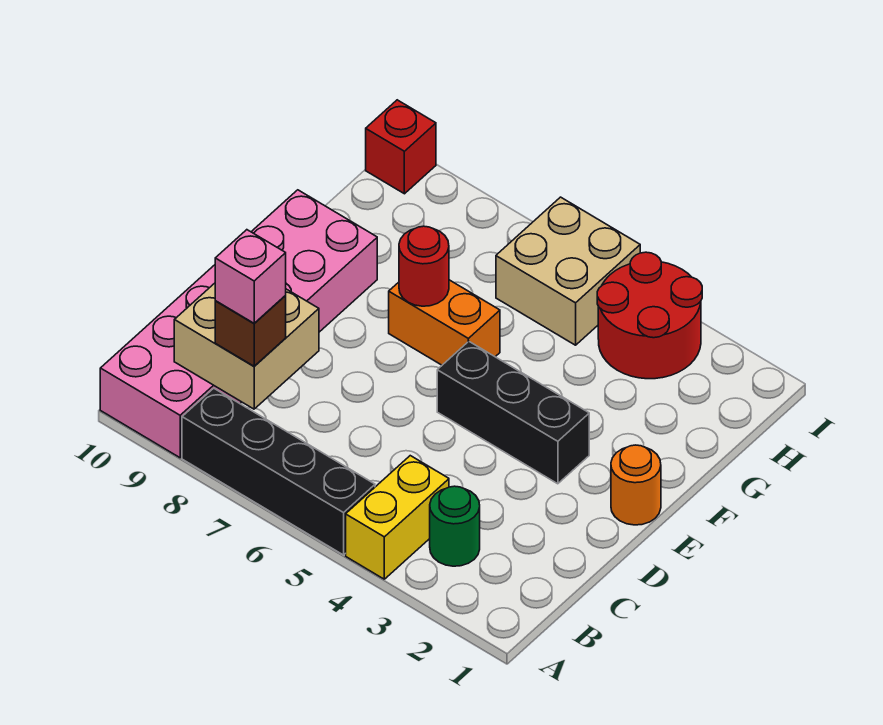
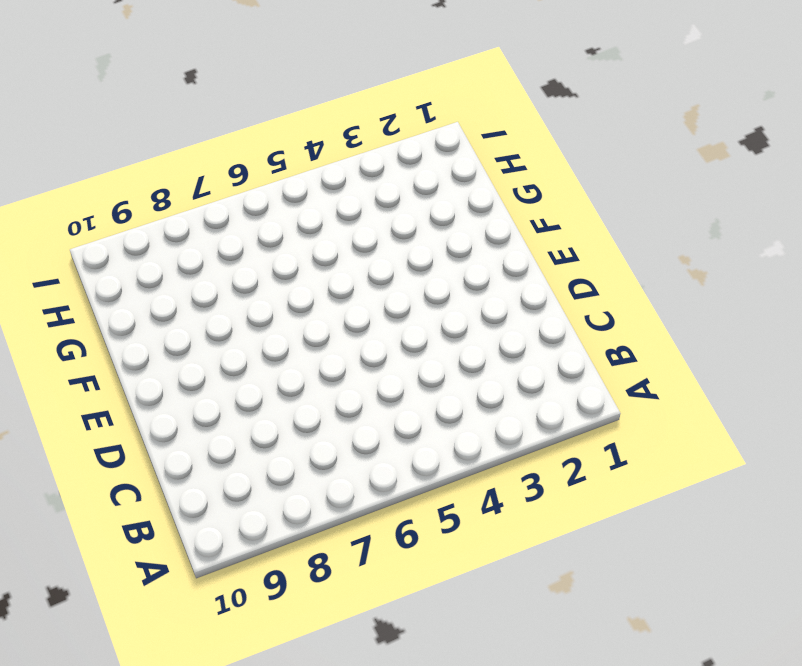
none -> yellow brick A4:B4 level 1
none -> black brick A5:A8 level 1
none -> pink brick A9:F10 level 1

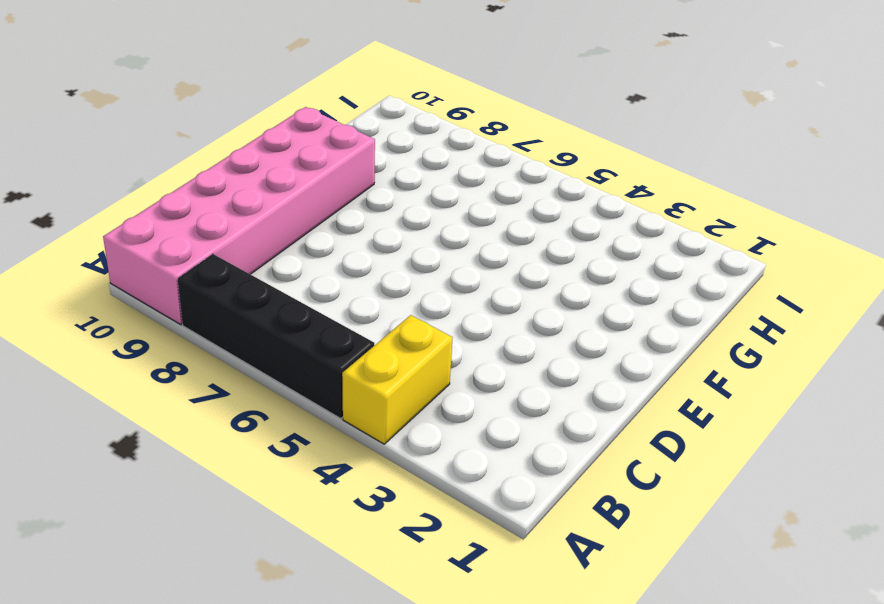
none -> green round brick B3 level 1
none -> orange round brick E1 level 1
none -> black brick E3:E5 level 1

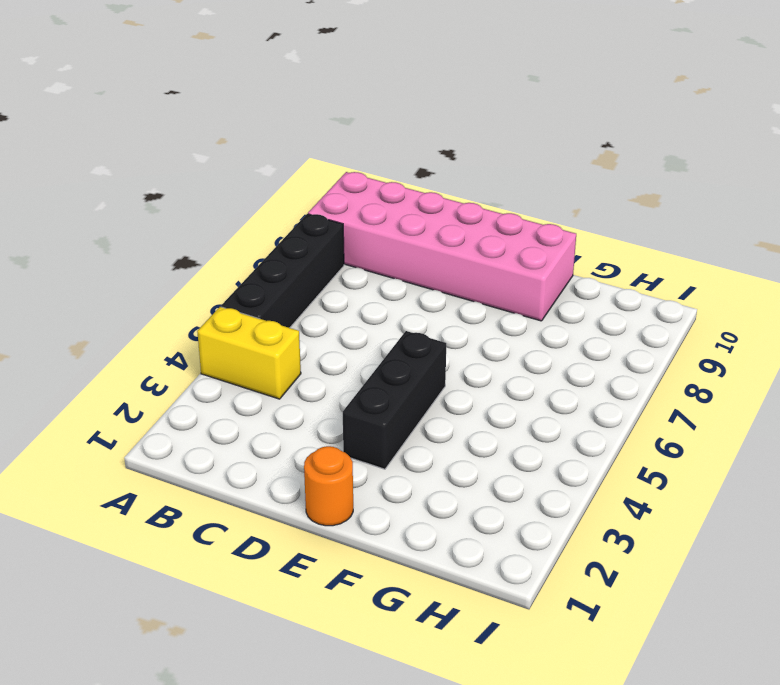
none -> green round brick B3 level 1
none -> orange brick F6:F7 level 1
none -> red round brick H3:I4 level 1

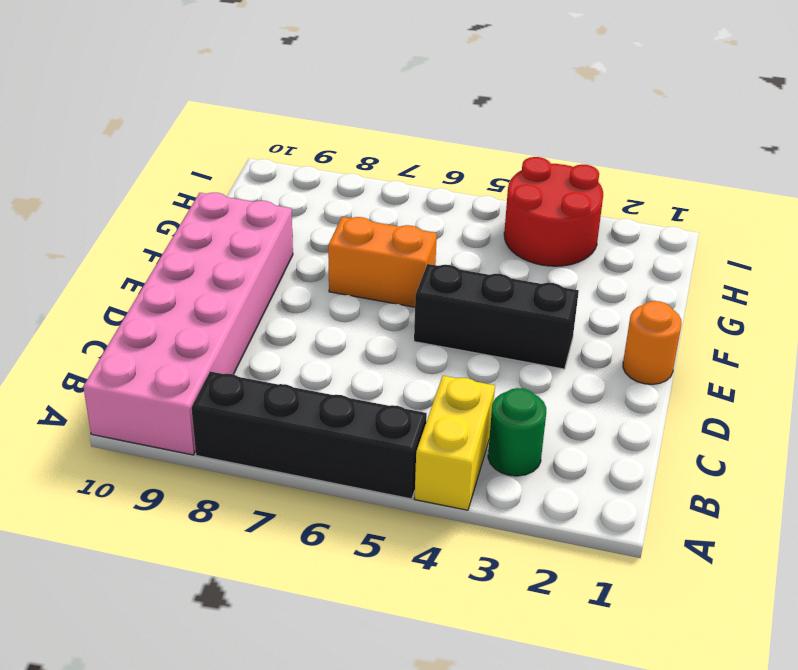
none -> tan brick H5:I6 level 1
none -> red brick I10 level 1
none -> tan brick B8:C9 level 2

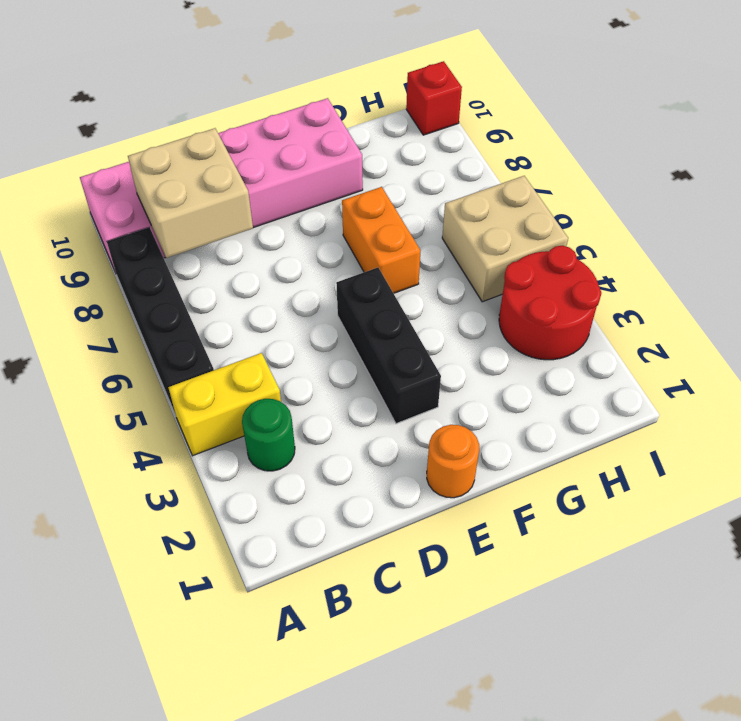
none -> red round brick F7 level 2
none -> brown brick B8 level 3
none -> pink brick B8 level 4

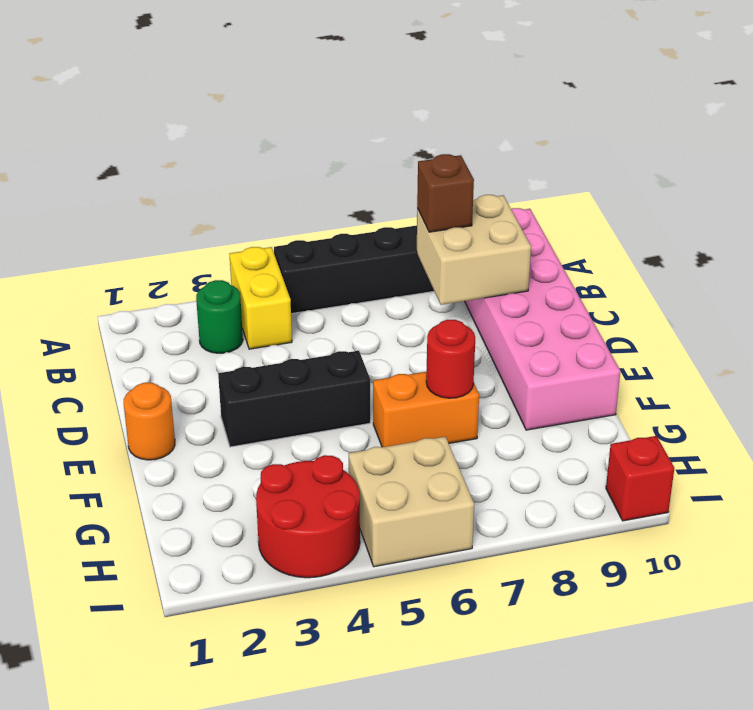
none -> pink brick B8 level 4

